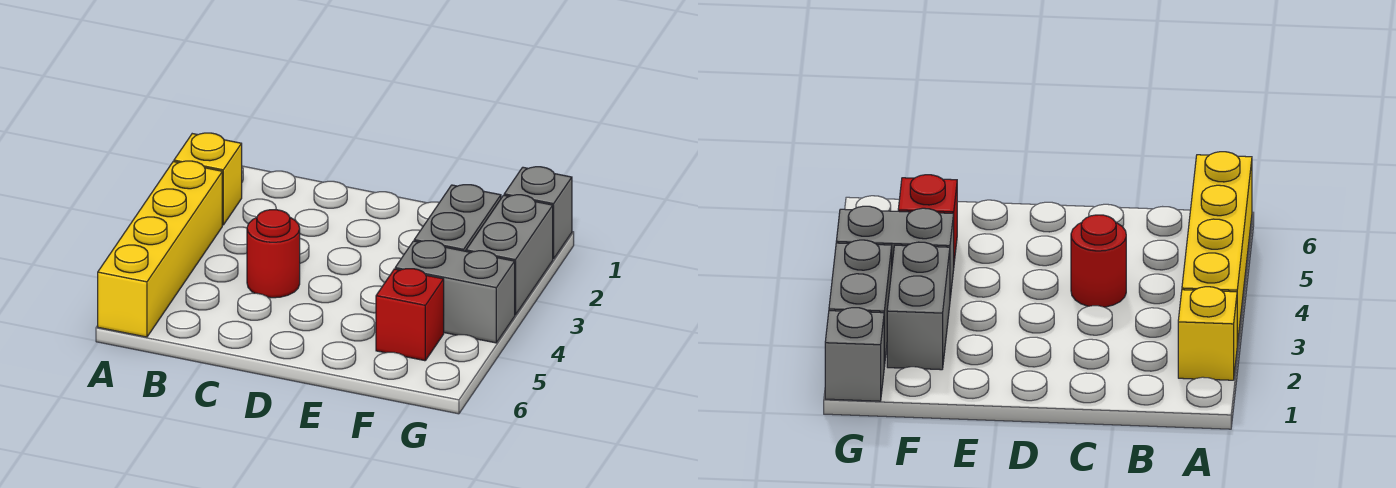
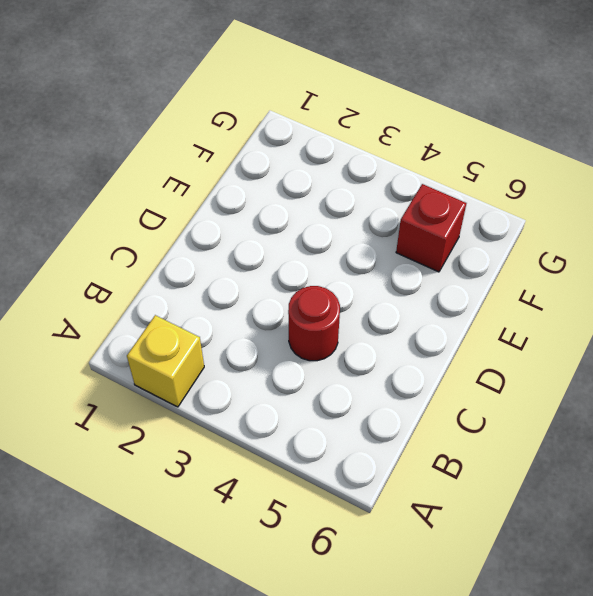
none -> yellow brick A3:A6 level 1
none -> grey brick F2:F3 level 1

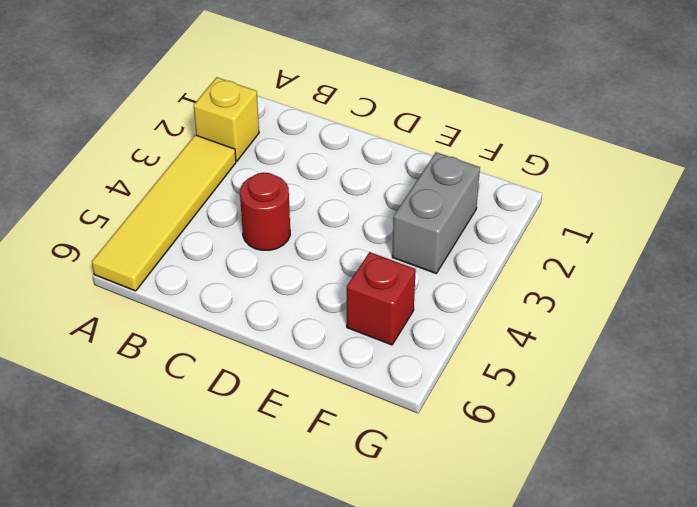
yellow tile A3:A6 level 1 -> yellow brick A3:A6 level 1
none -> grey brick F4:G4 level 1
none -> grey brick G1 level 1

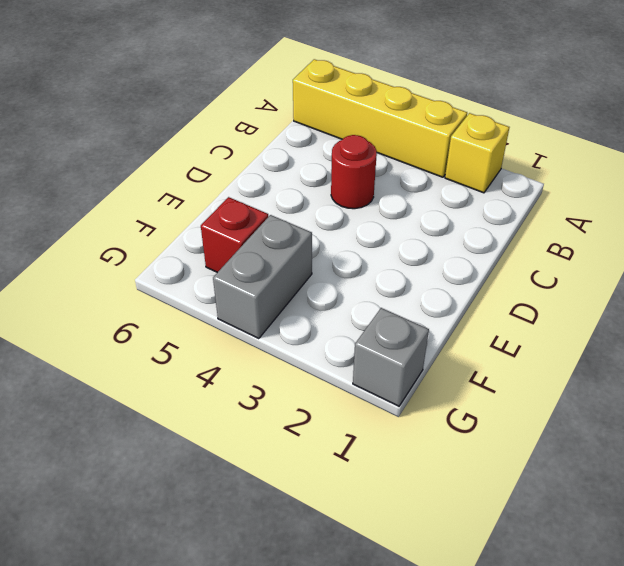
none -> grey brick F2:F3 level 1
none -> grey brick G2:G3 level 1

